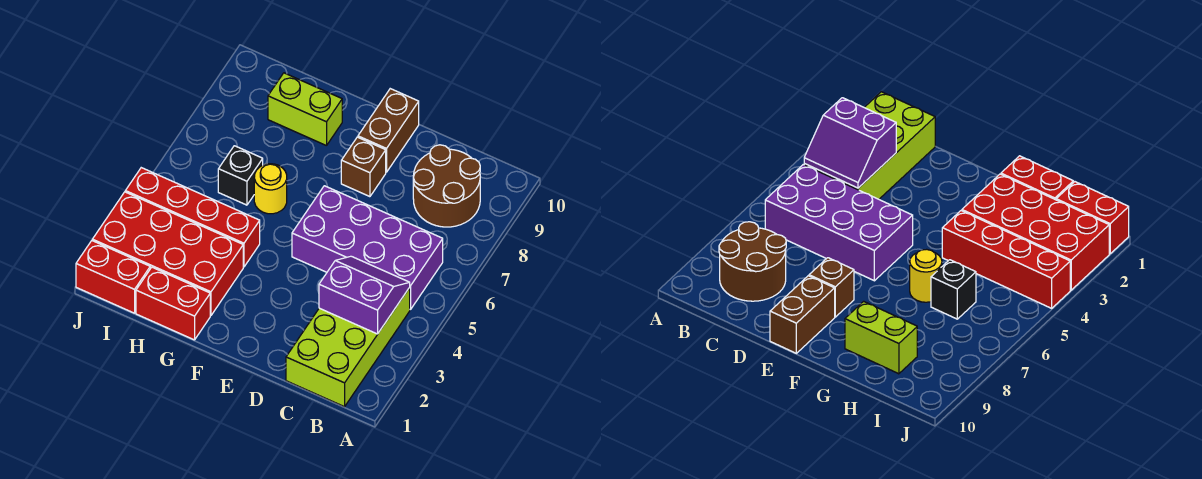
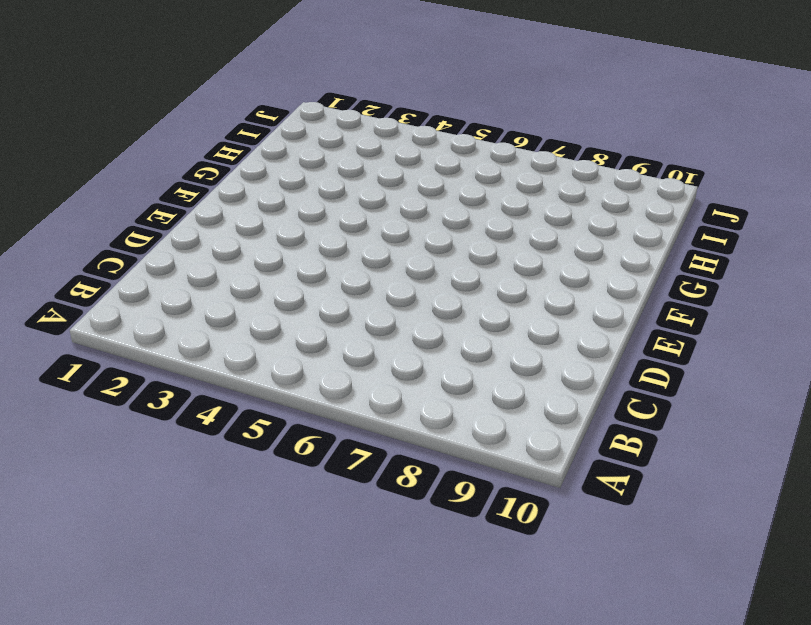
none -> lime brick B1:C4 level 1
none -> purple brick B5:E6 level 1
none -> brown round brick B8:C9 level 1

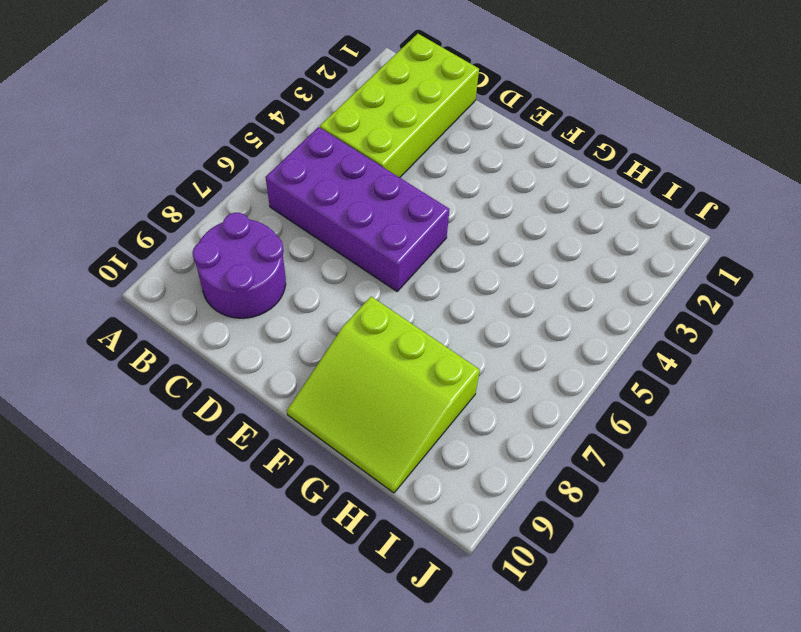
purple round brick B8:C9 level 1 -> brown round brick B8:C9 level 1
lime slope F8:H10 level 1 top 8 -> lime brick G9:H9 level 1
none -> brown brick E8 level 1
none -> brown brick E9:E10 level 1
none -> red brick G1:H1 level 1

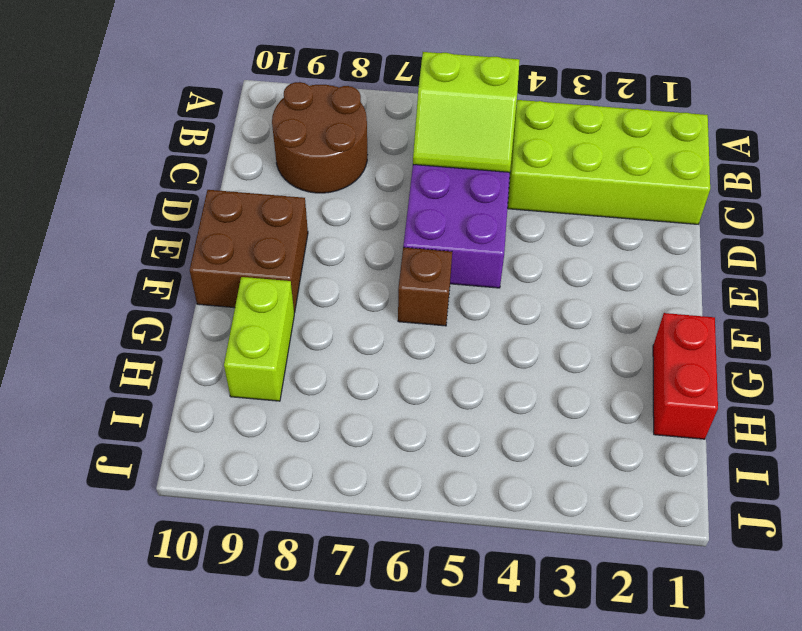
lime slope B5:C6 level 2 top B -> none
brown brick E9:F10 level 1 -> brown brick E9:E10 level 1
brown brick F6 level 1 -> brown brick E8 level 1
none -> red brick G2:J3 level 1
none -> red brick G4:J4 level 1
none -> yellow round brick G6 level 1

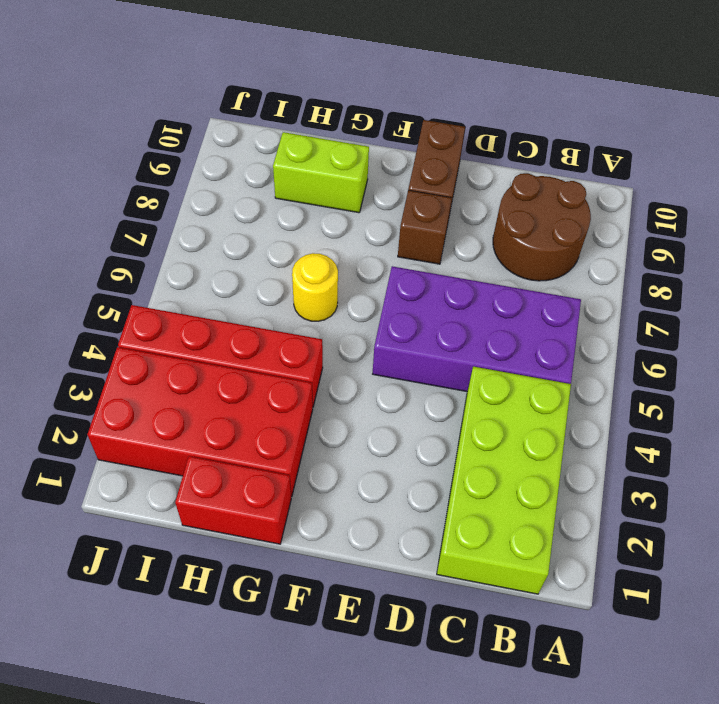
none -> black brick H6 level 1
none -> red brick I1:J1 level 1
none -> purple slope B3:C4 level 2 top 3

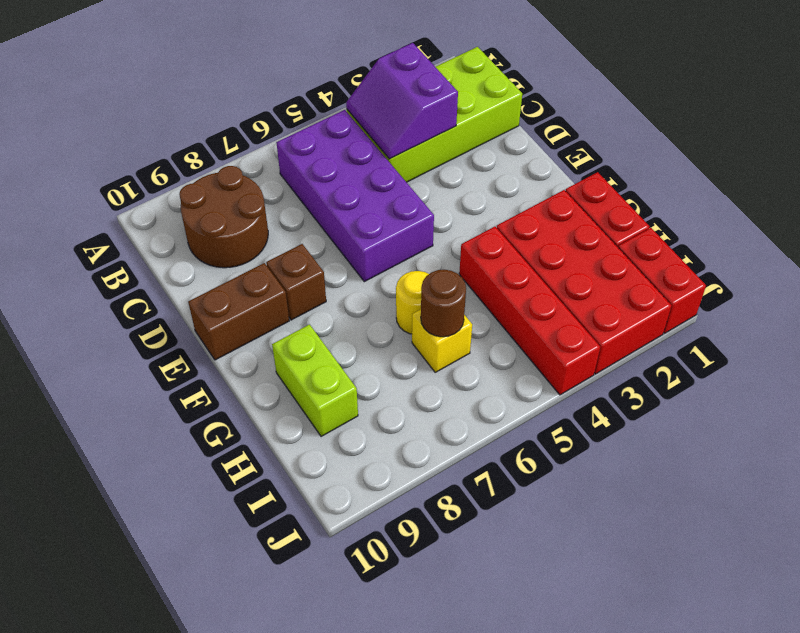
yellow brick H6 level 1 -> black brick H6 level 1
brown round brick H6 level 2 -> none

